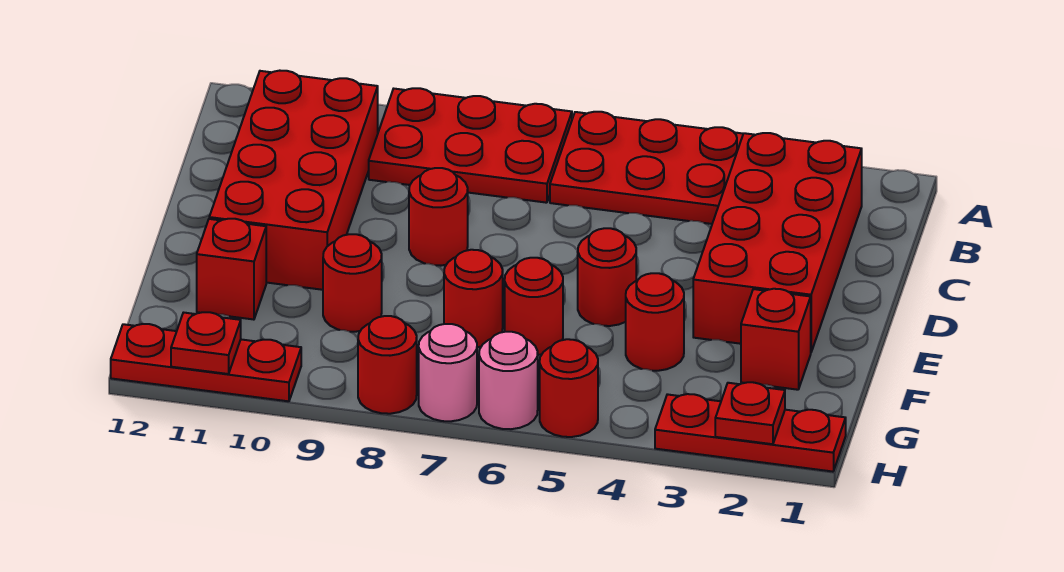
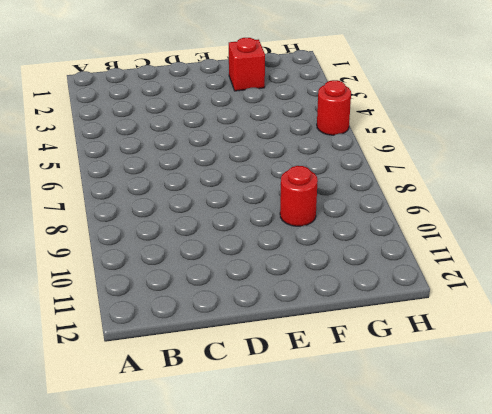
none -> red plate A4:B6 level 1
none -> red plate A7:B9 level 1
none -> red brick B2:E3 level 1

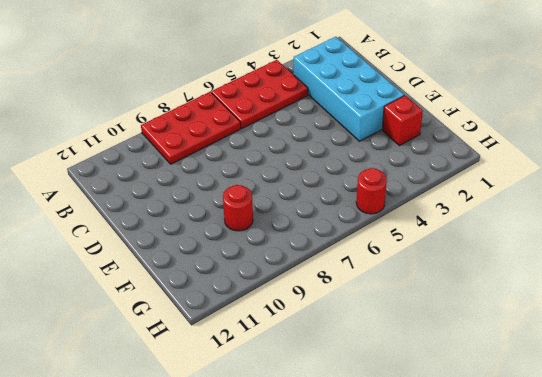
cyan brick B2:E3 level 1 -> red brick B2:E3 level 1
none -> red brick B10:E11 level 1
none -> red round brick D8 level 1
none -> red round brick E5 level 1

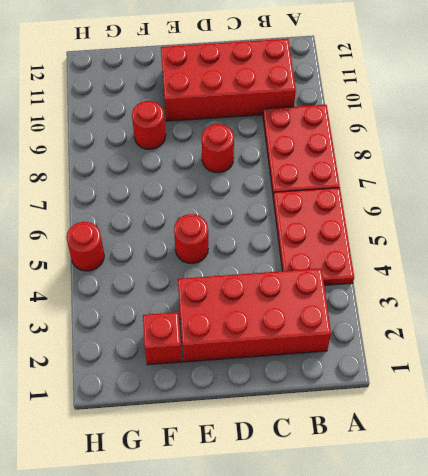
none -> red round brick F4 level 1
none -> red round brick F6 level 1
none -> red round brick F7 level 1

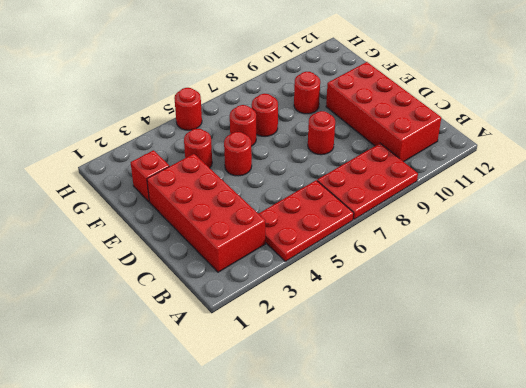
none -> red brick F11 level 1
none -> red plate H1:H3 level 1
none -> pink round brick H6 level 1

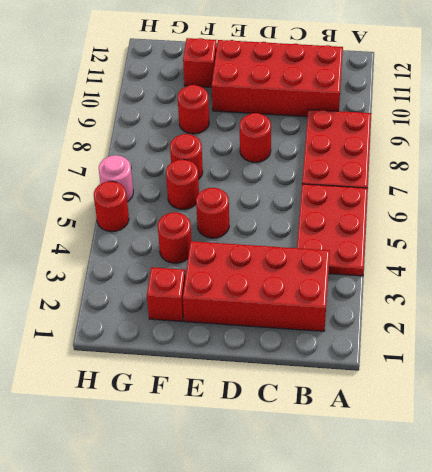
none -> red plate H1:H3 level 1
none -> pink round brick H7 level 1
none -> red round brick H8 level 1

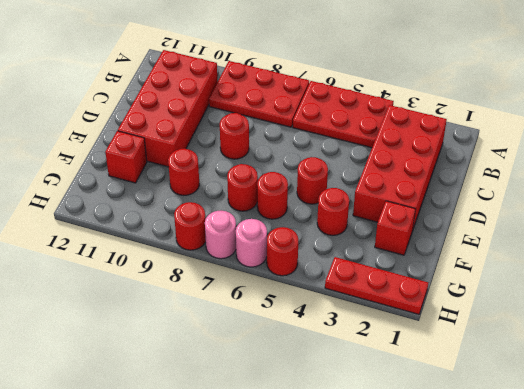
none -> red plate H10:H12 level 1
none -> red plate H2 level 2
none -> red plate H11 level 2

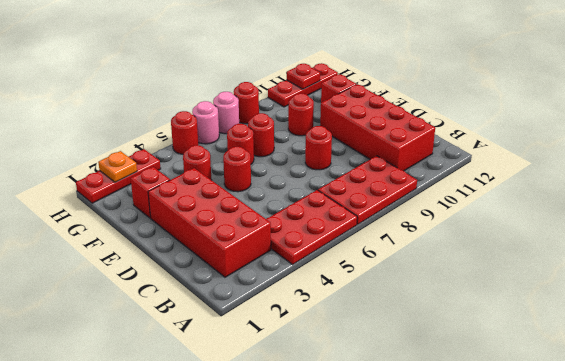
orange plate H2 level 2 -> red plate H2 level 2

